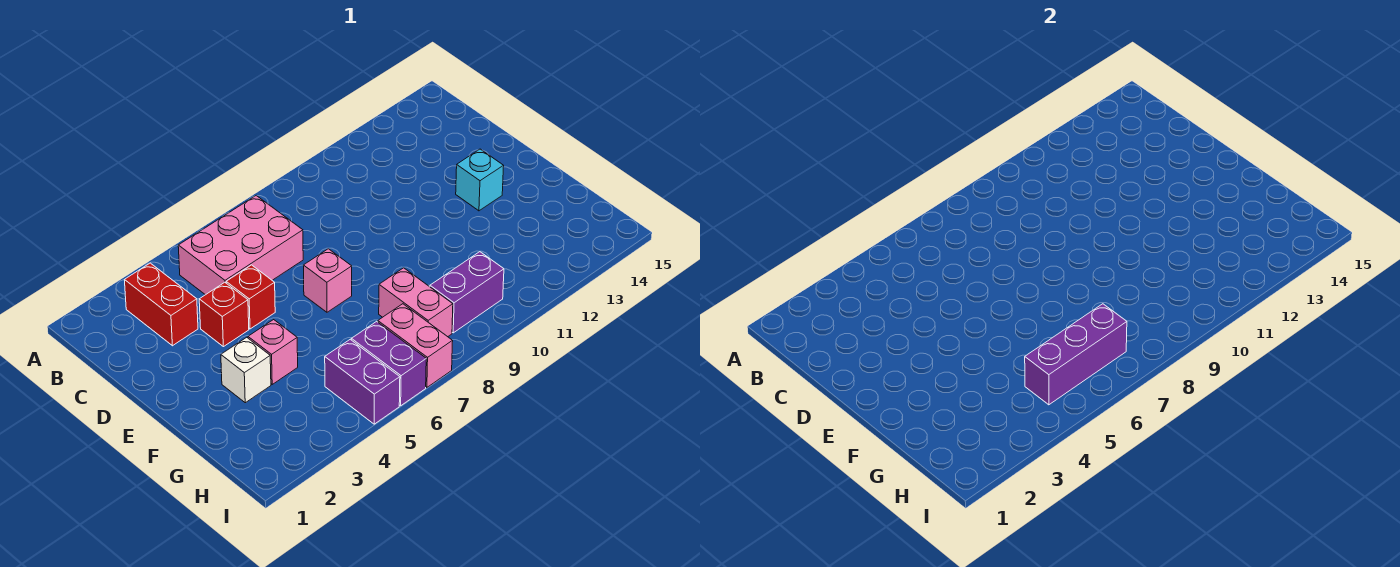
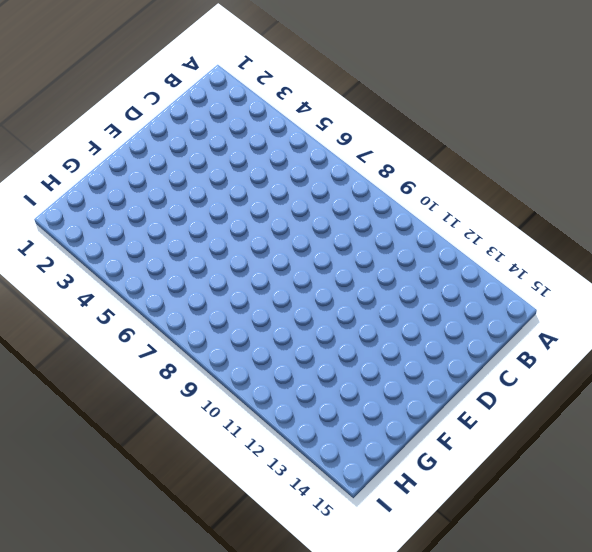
none -> red brick B3:C3 level 1
none -> pink brick B5:C7 level 1
none -> red brick D4 level 1

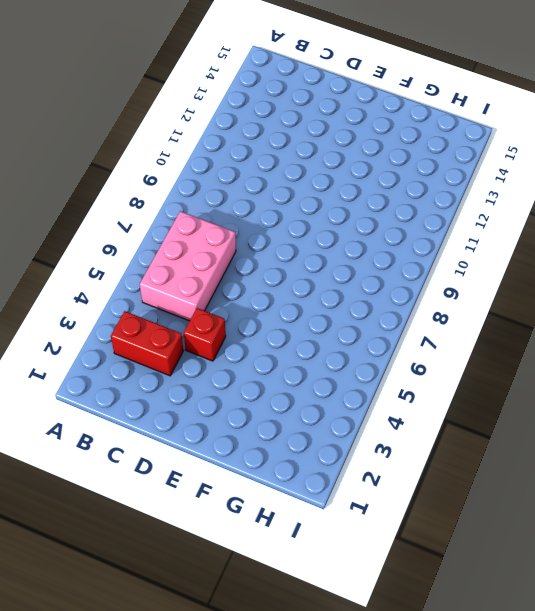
none -> red brick D5 level 1
none -> pink brick E7 level 1
none -> cyan brick E13 level 1

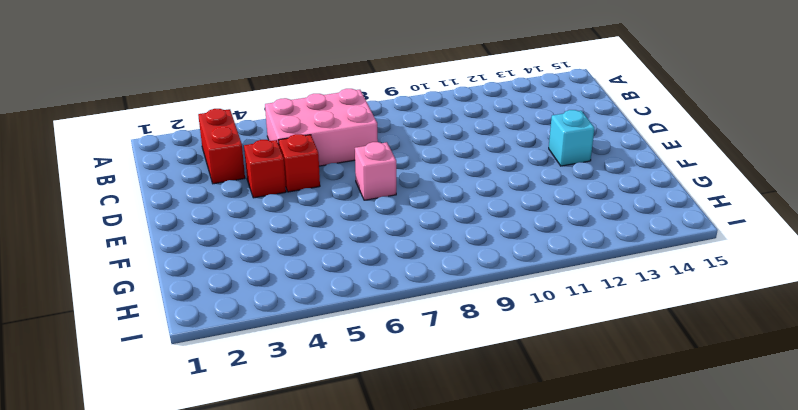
none -> white brick F3 level 1
none -> pink brick F4 level 1
none -> pink brick G8:H8 level 1

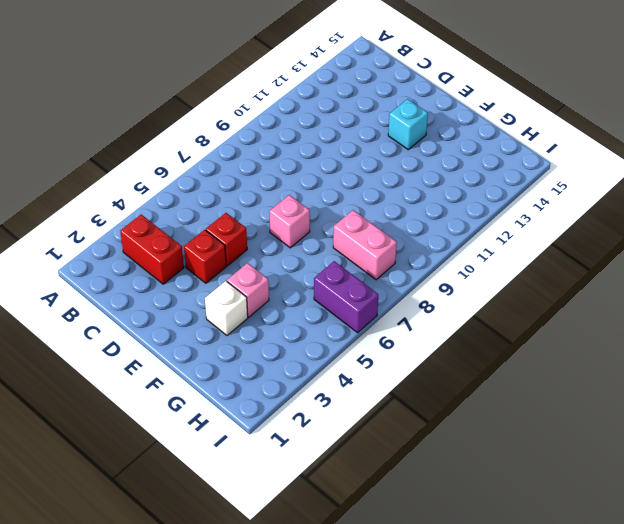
none -> pink brick B5:C7 level 1
none -> purple brick H5:I5 level 1
none -> pink brick H7:I7 level 1

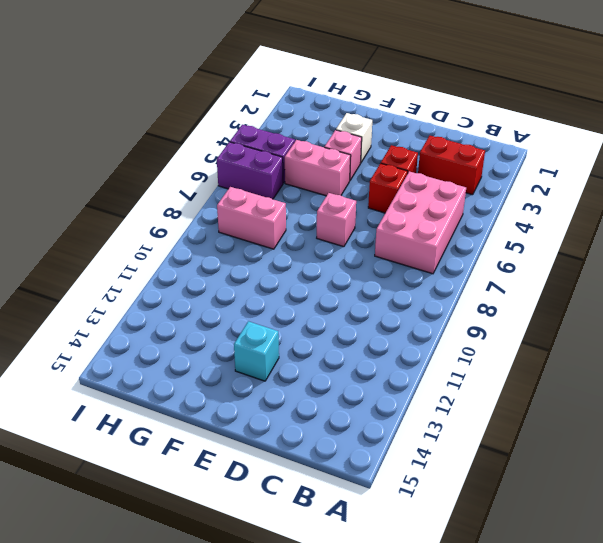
pink brick F5:G5 level 1 -> pink brick H7:I7 level 1
none -> purple brick H9:H10 level 1
none -> purple brick H5:H7 level 2

